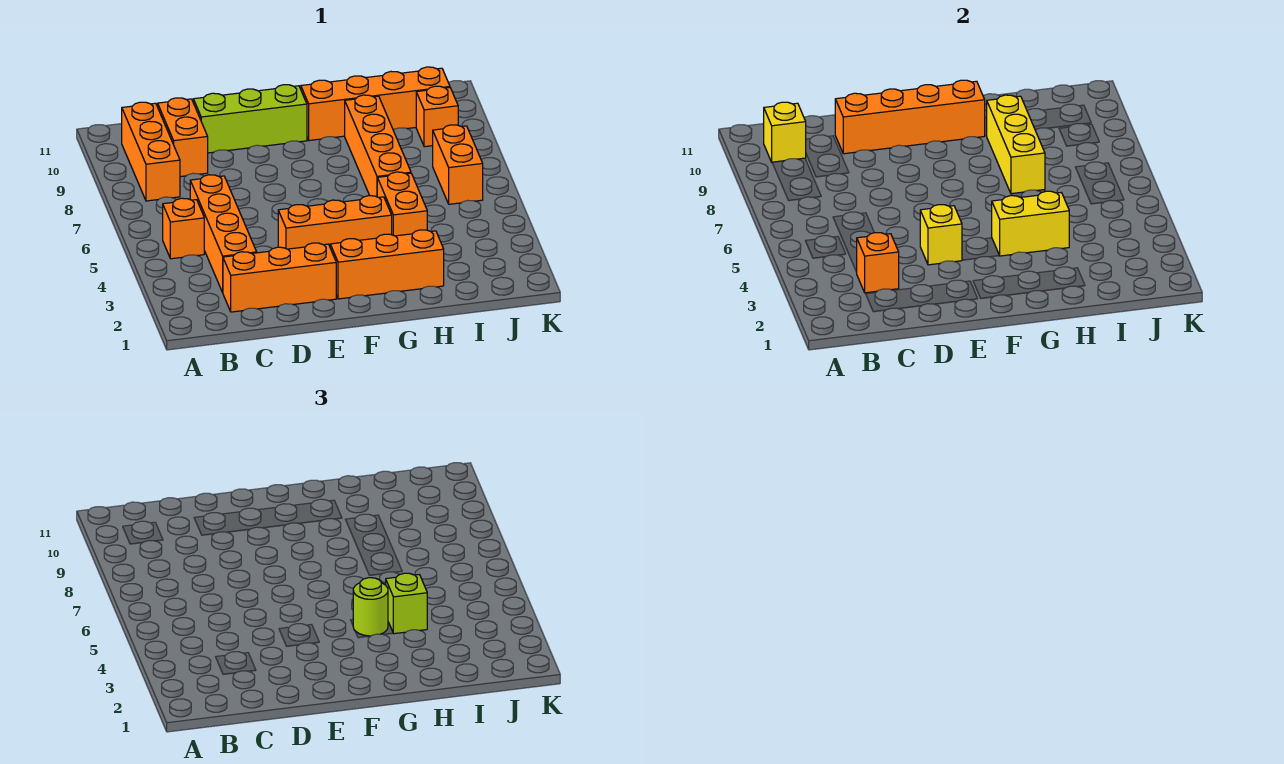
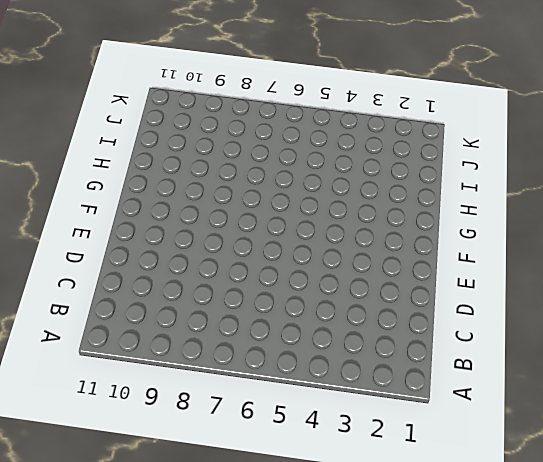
none -> orange brick B5 level 1
none -> orange brick B8:B10 level 1
none -> orange brick C2:E2 level 1

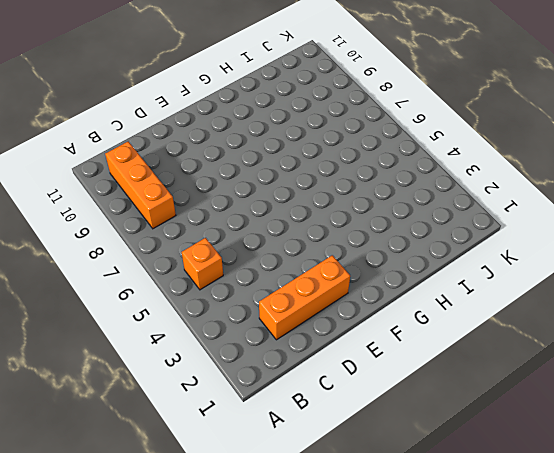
none -> orange brick C3:C6 level 1
none -> orange brick C9:C10 level 1
none -> lime brick D10:F10 level 1

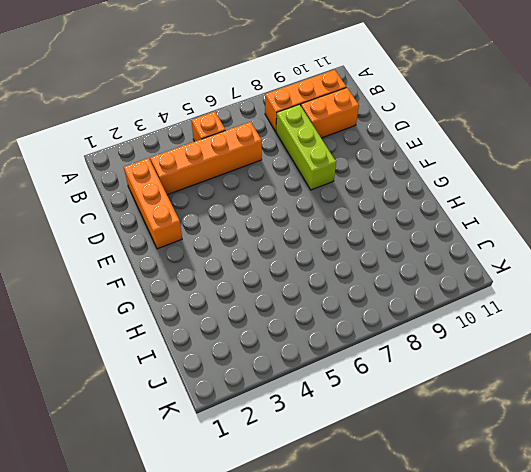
lime brick C8:E8 level 1 -> lime brick D10:F10 level 1
none -> orange brick E4:G4 level 1
none -> orange brick F2:H2 level 1
none -> orange brick G10:J10 level 1

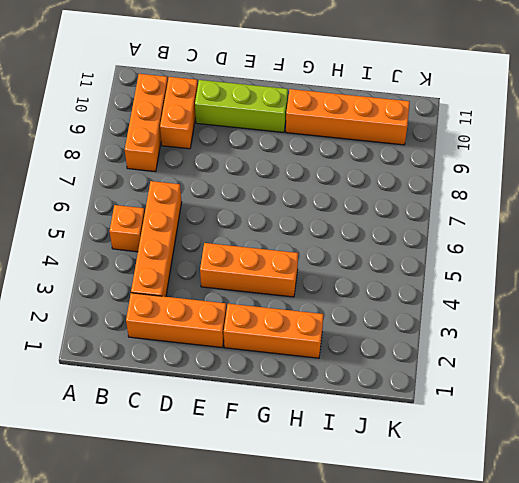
none -> orange brick H4:H5 level 1
none -> orange brick H6:H9 level 1
none -> orange brick J6:J7 level 1

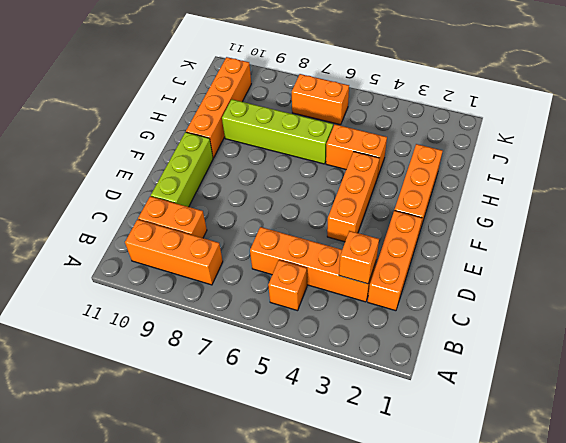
lime brick H6:H9 level 1 -> orange brick H6:H9 level 1
none -> orange brick J9 level 1
none -> yellow brick B10 level 2
none -> orange brick D10:G10 level 2

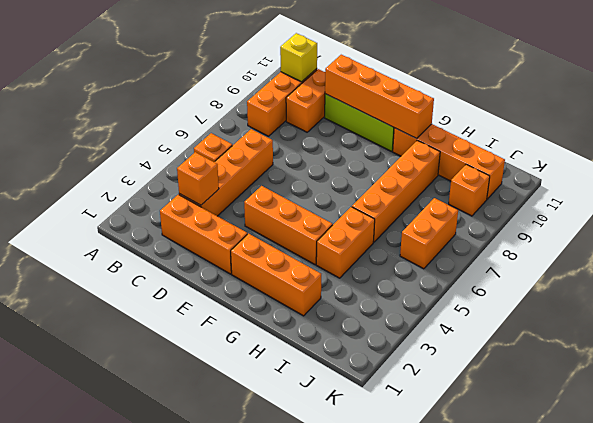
none -> yellow brick E4 level 2
none -> yellow brick G4:H4 level 2
none -> yellow brick H7:H9 level 2

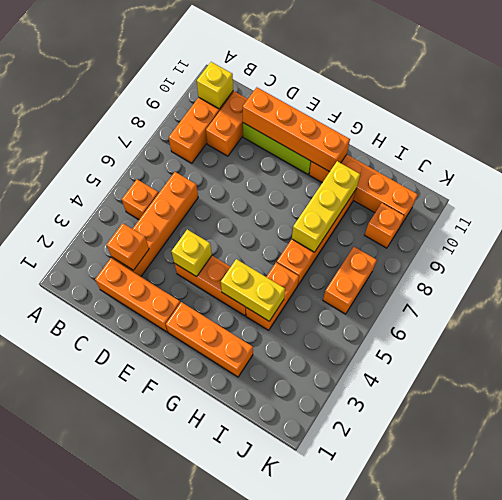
none -> lime round brick G4 level 3
none -> lime brick H4 level 3

